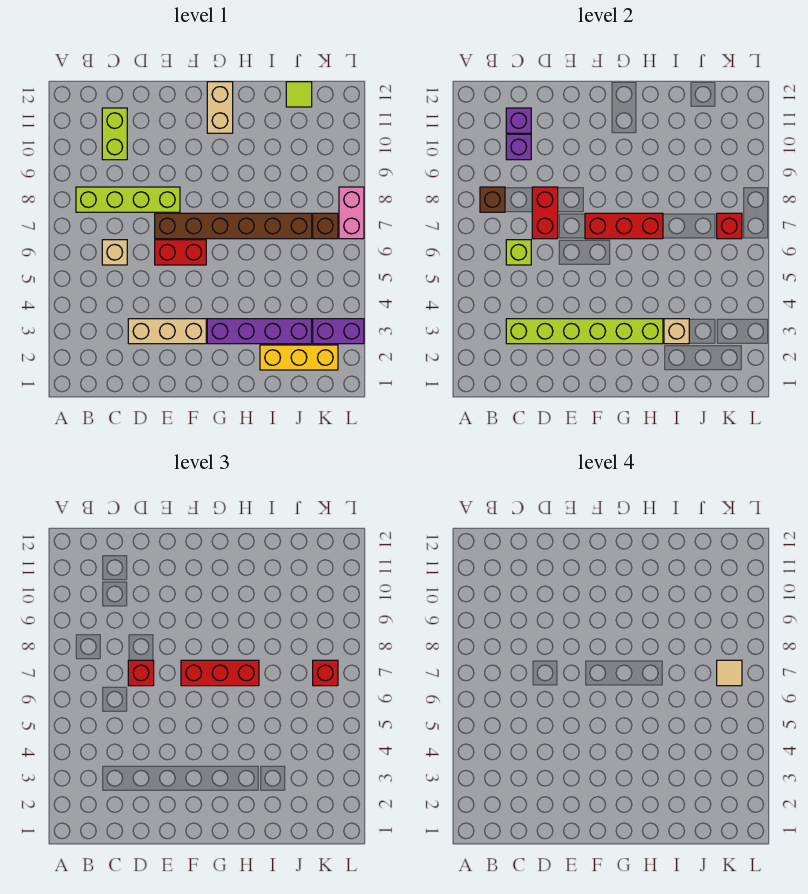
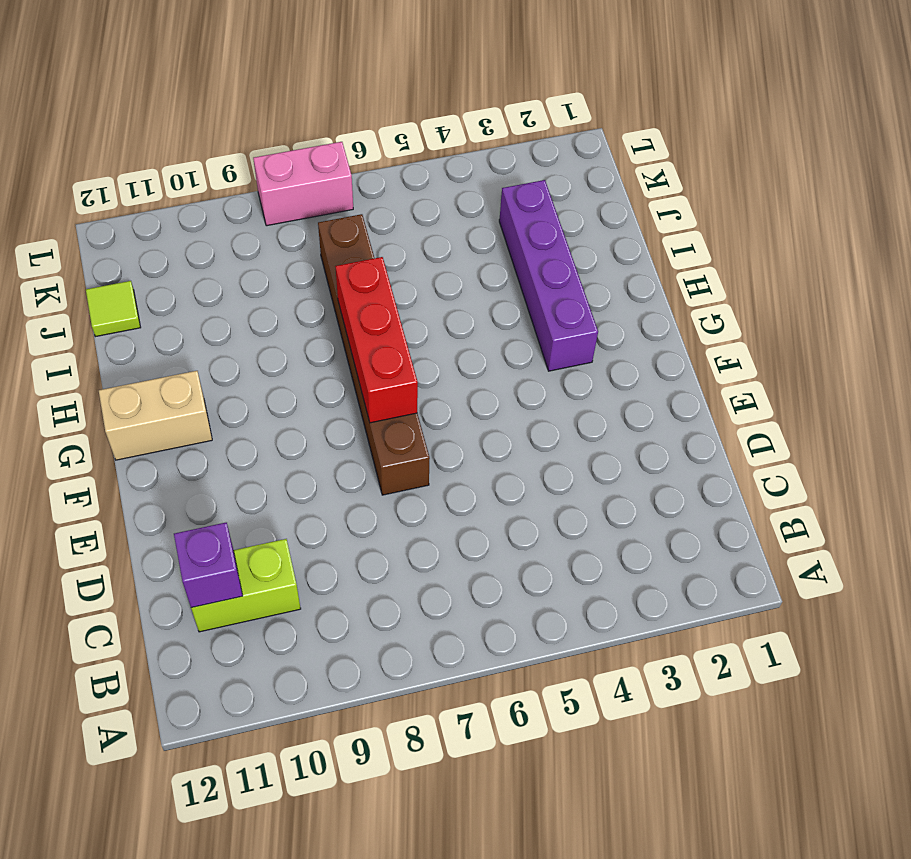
none -> lime brick B8:E8 level 1
none -> tan brick C6 level 1
none -> tan brick D3:F3 level 1

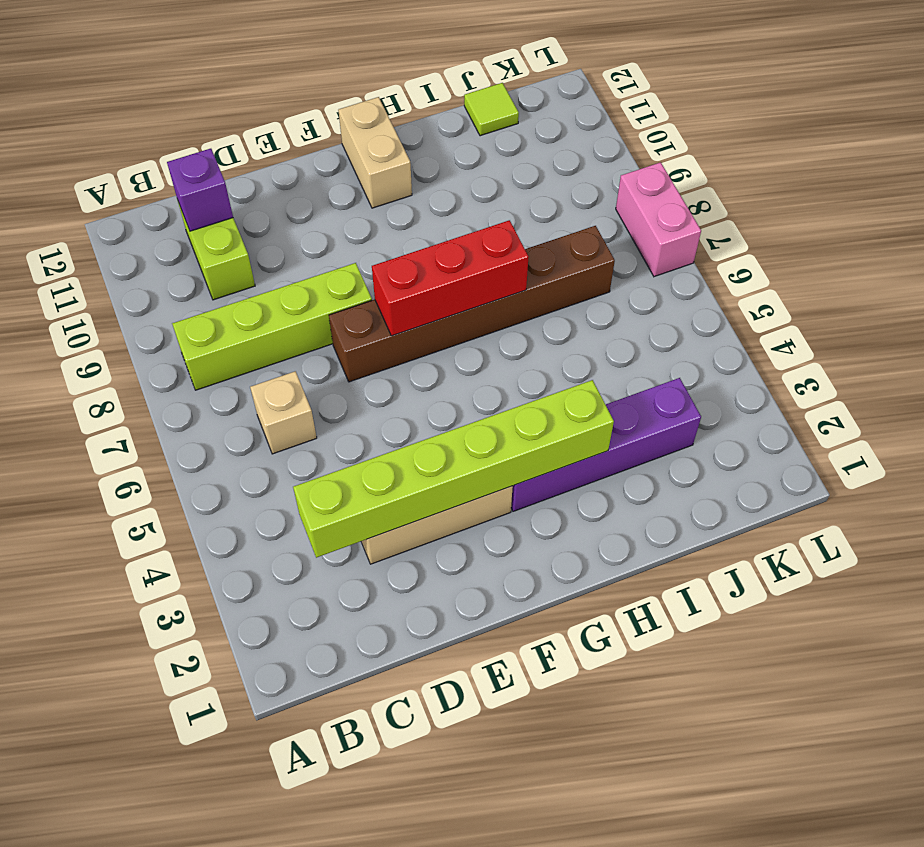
none -> red brick E6:F6 level 1
none -> yellow brick I2:K2 level 1
none -> purple brick K3:L3 level 1

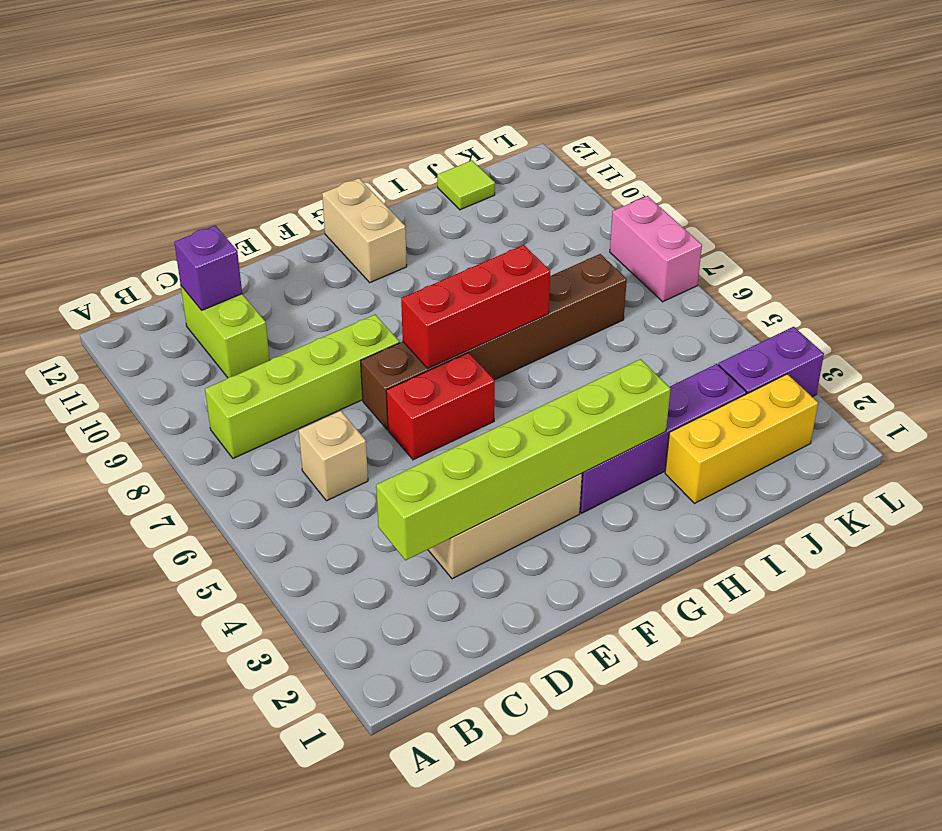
none -> brown brick K7 level 1
none -> brown brick B8 level 2
none -> lime brick C6 level 2

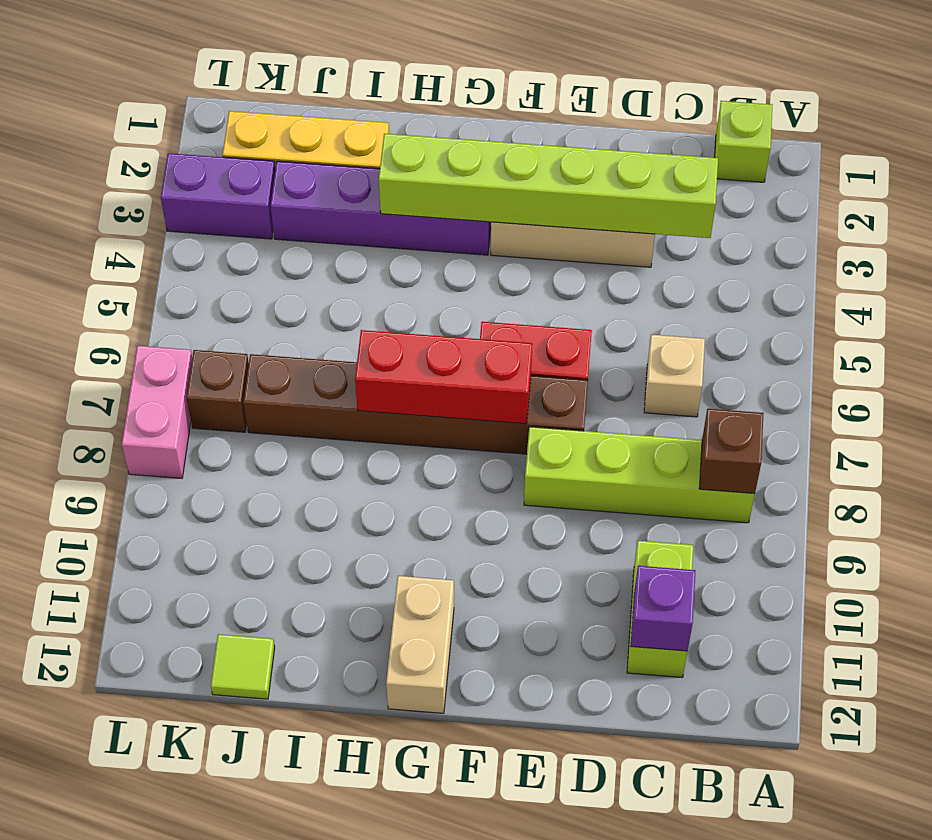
lime brick B1 level 1 -> lime brick C6 level 2
none -> purple brick C10 level 2
none -> red brick D7:D8 level 2
none -> tan brick I3 level 2

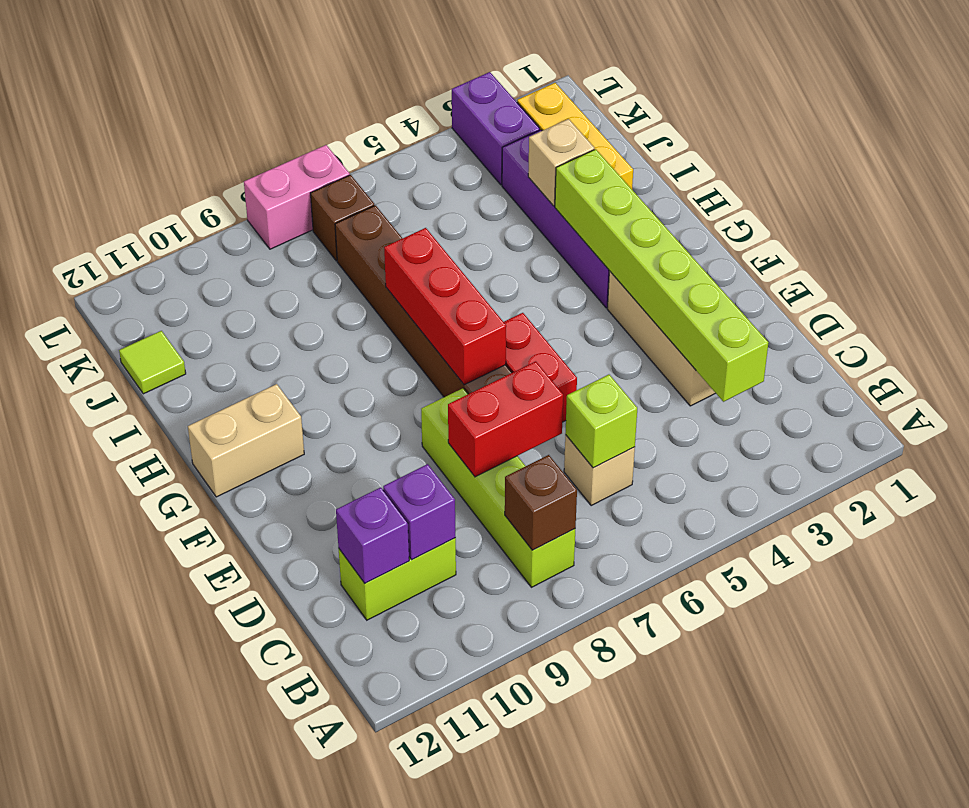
none -> red brick K7 level 2
none -> red brick D7 level 3
none -> red brick F7:H7 level 3

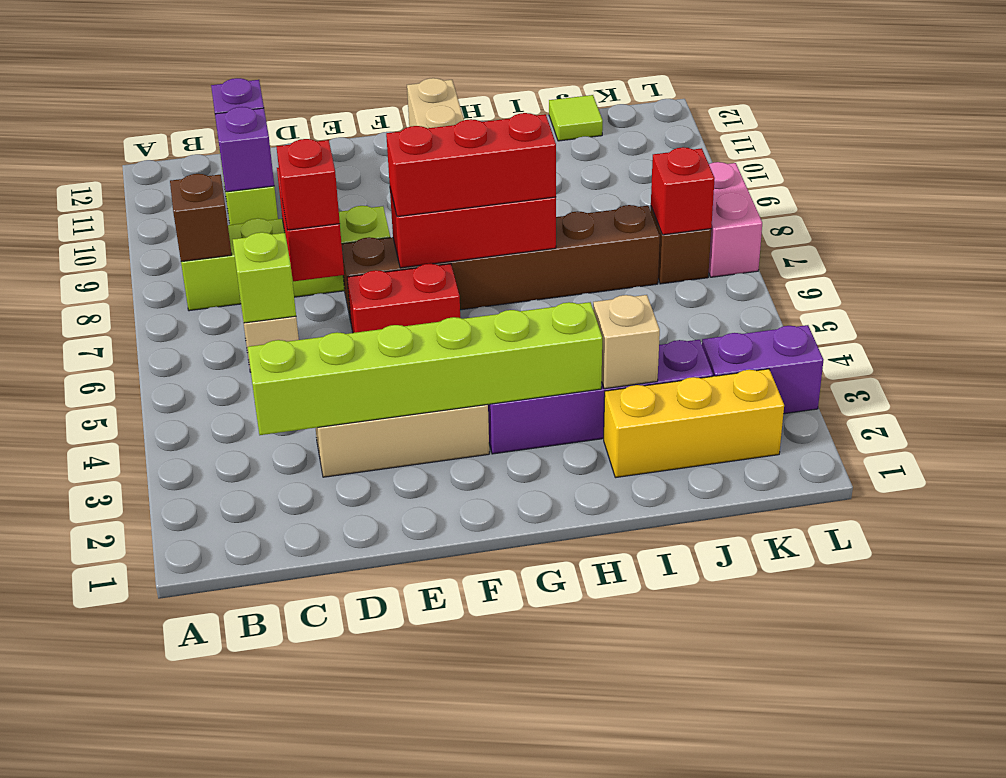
none -> red brick K7 level 3
none -> tan tile K7 level 4

